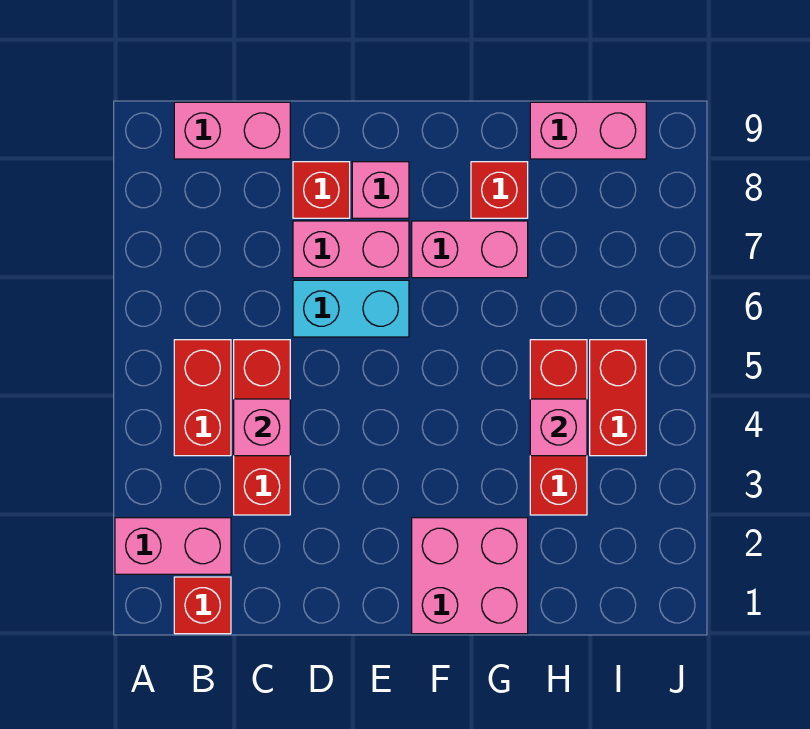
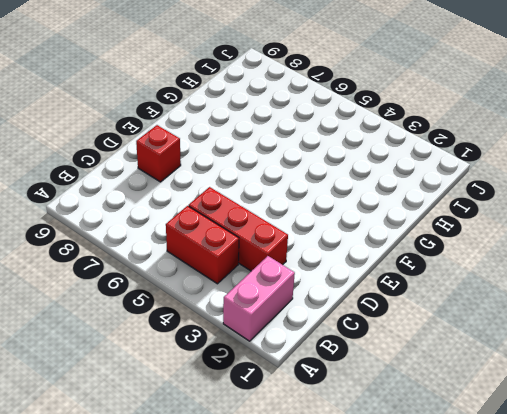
none -> red brick B1 level 1
none -> pink brick B9:C9 level 1
none -> cyan brick D6:E6 level 1

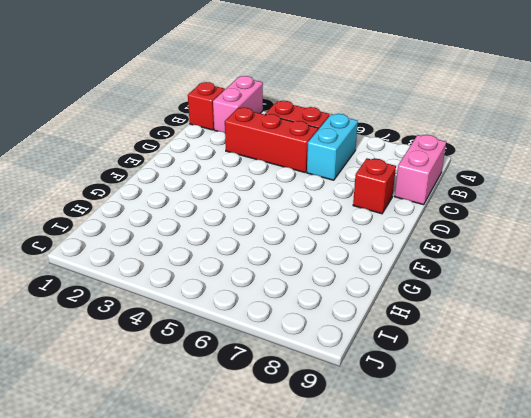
cyan brick B6:C6 level 1 -> cyan brick D6:E6 level 1
none -> pink brick D7:E7 level 1
none -> pink brick E8 level 1
none -> pink brick F1:G2 level 1

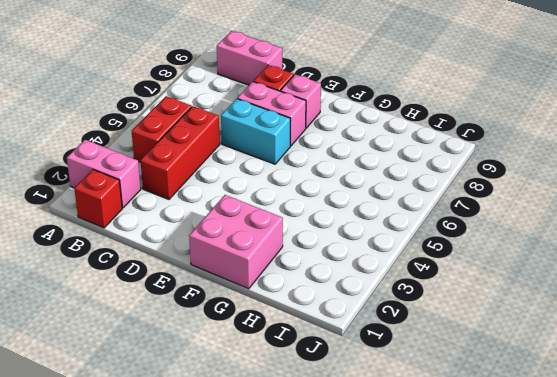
none -> pink brick F7:G7 level 1
none -> red brick G8 level 1
none -> red brick H3:H5 level 1

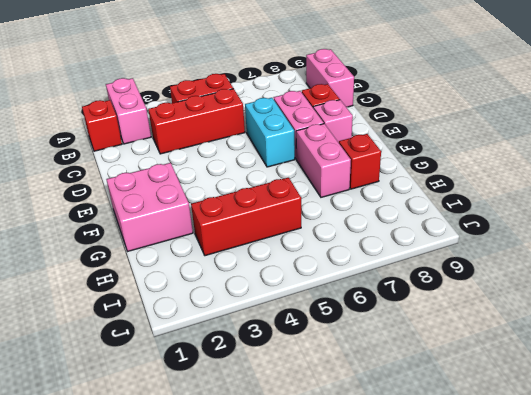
none -> pink brick H9:I9 level 1
none -> red brick I4:I5 level 1
none -> pink brick C4 level 2

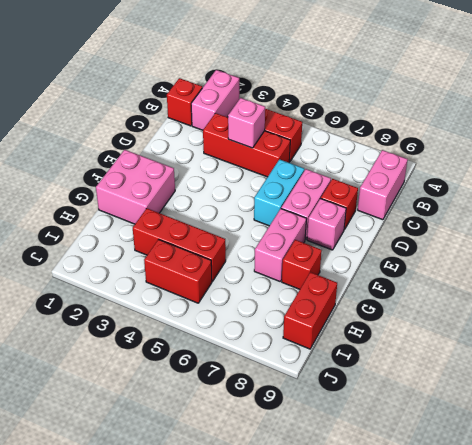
red brick H9:I9 level 1 -> pink brick H9:I9 level 1
none -> pink brick H4 level 2

